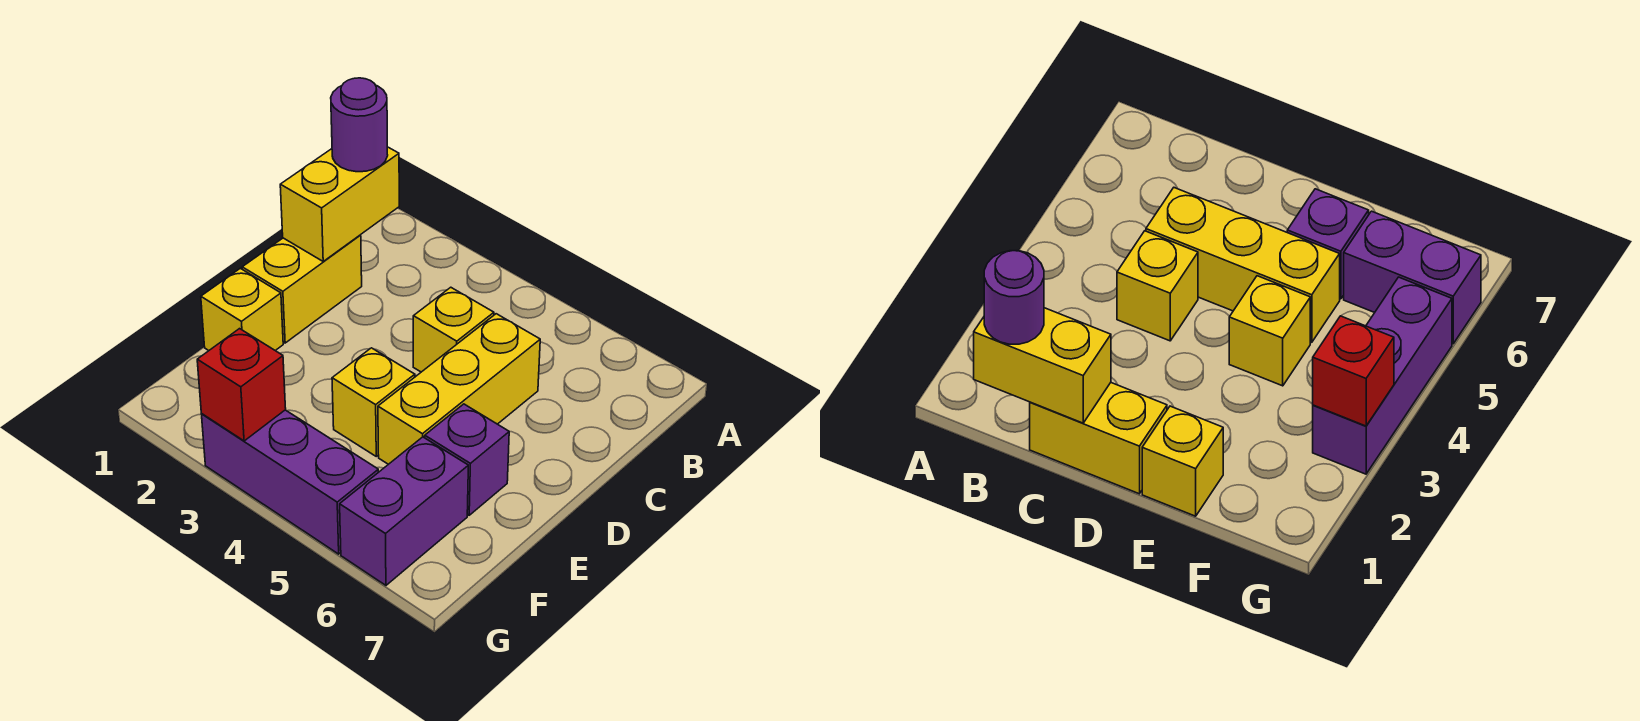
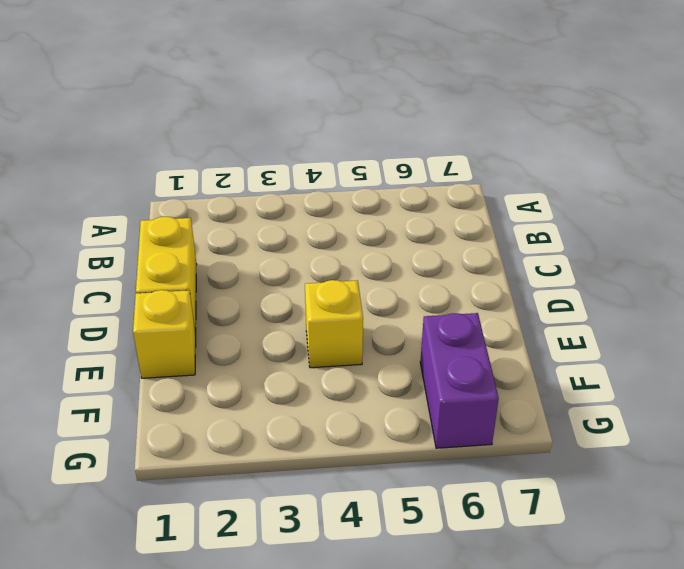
none -> yellow brick C4 level 1
none -> yellow brick C5:E5 level 1

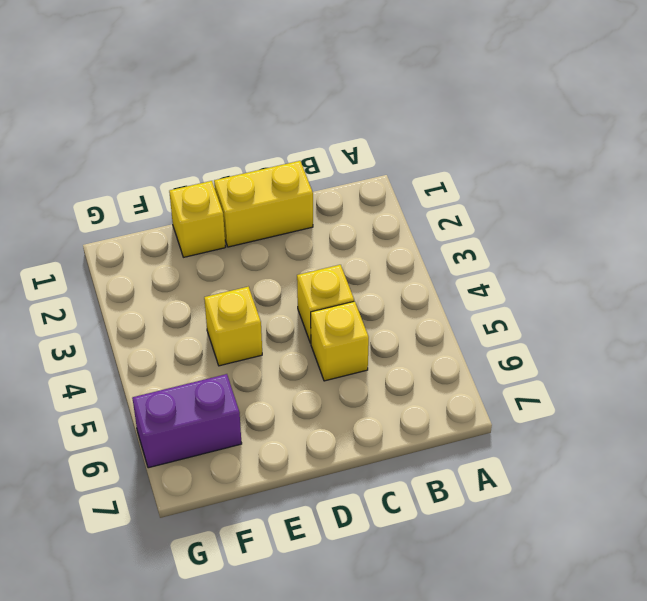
yellow brick C5 level 1 -> yellow brick C5:E5 level 1
none -> purple brick E6 level 1
none -> purple brick G3:G5 level 1

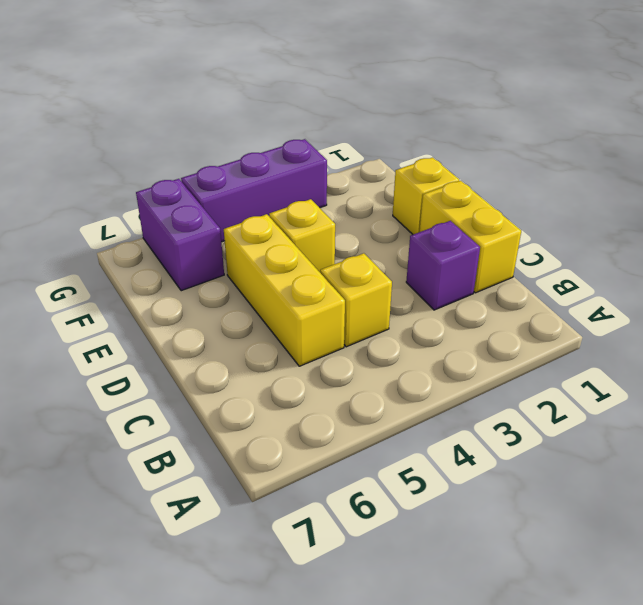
purple brick C2 level 1 -> purple brick E6 level 1
none -> yellow brick B1:C1 level 2
none -> red brick G3 level 2

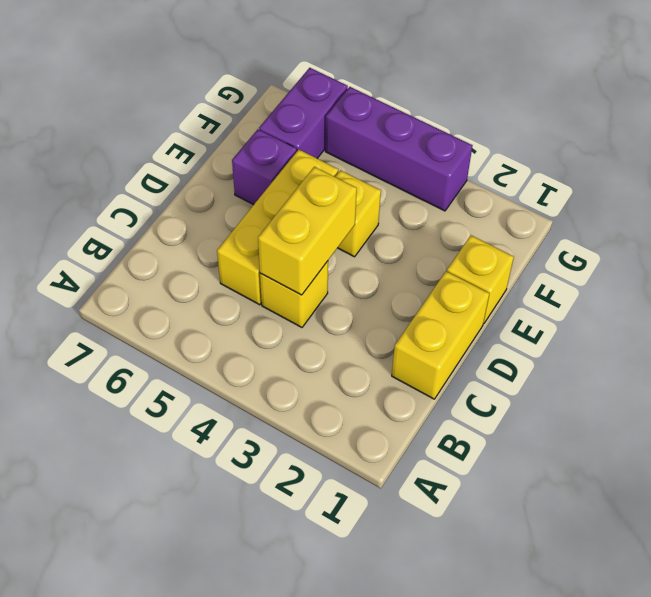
yellow brick C4:D4 level 2 -> yellow brick B1:C1 level 2
none -> red brick G3 level 2
none -> purple round brick B1 level 3

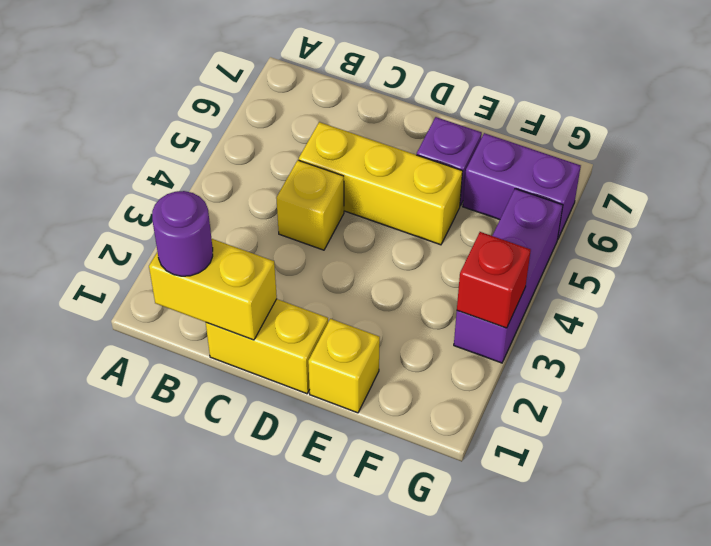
none -> yellow brick E4 level 1

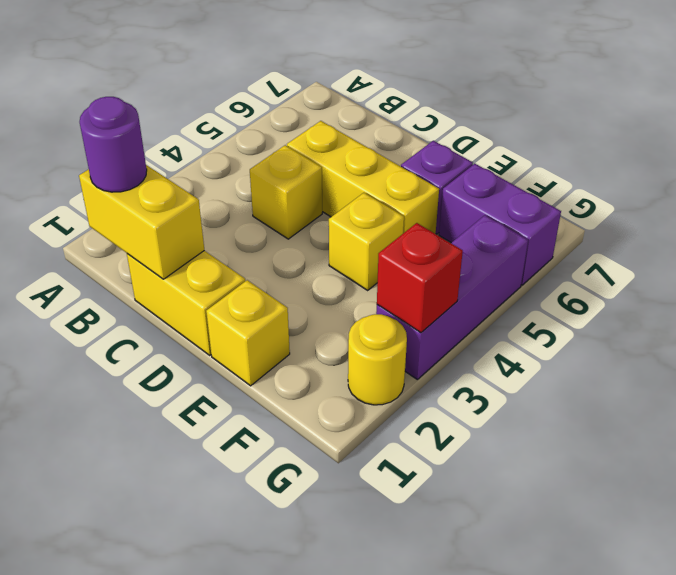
yellow round brick G2 level 1 -> none

